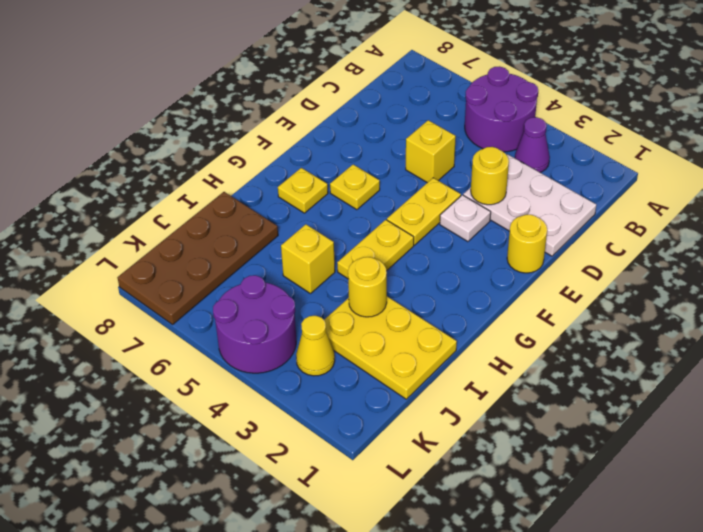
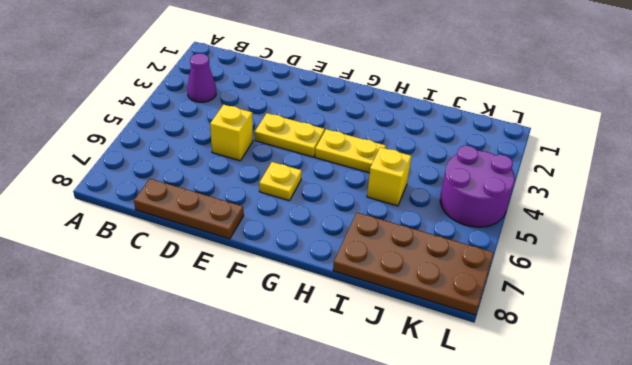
brown plate C8:E8 level 1 -> none
none -> purple round brick A4:B5 level 1
none -> white plate C1:D3 level 1
none -> yellow round brick E1 level 1

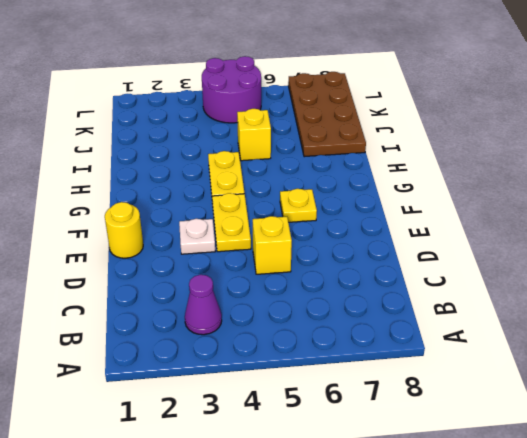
none -> purple round brick A4:B5 level 1
none -> white plate C1:D3 level 1
none -> yellow plate G7 level 1

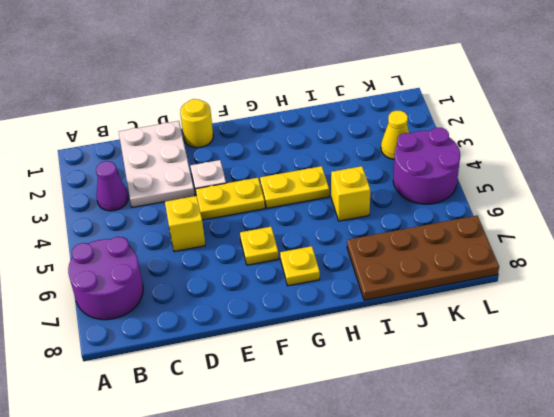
purple round brick A6:B7 level 1 -> purple round brick A4:B5 level 1
none -> yellow plate I1:J3 level 1
none -> yellow round brick D3 level 2
none -> yellow round brick I3 level 2

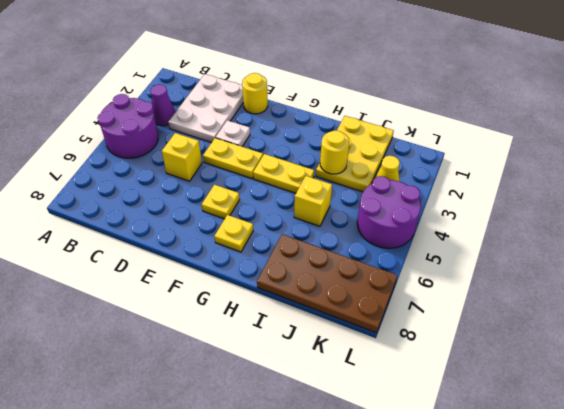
none -> yellow round brick D3 level 2

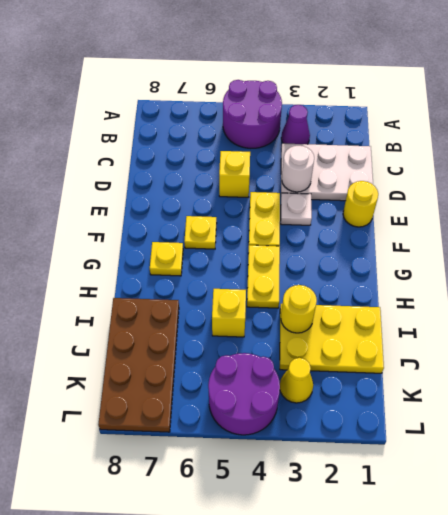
white round brick D3 level 2 -> yellow round brick D3 level 2

